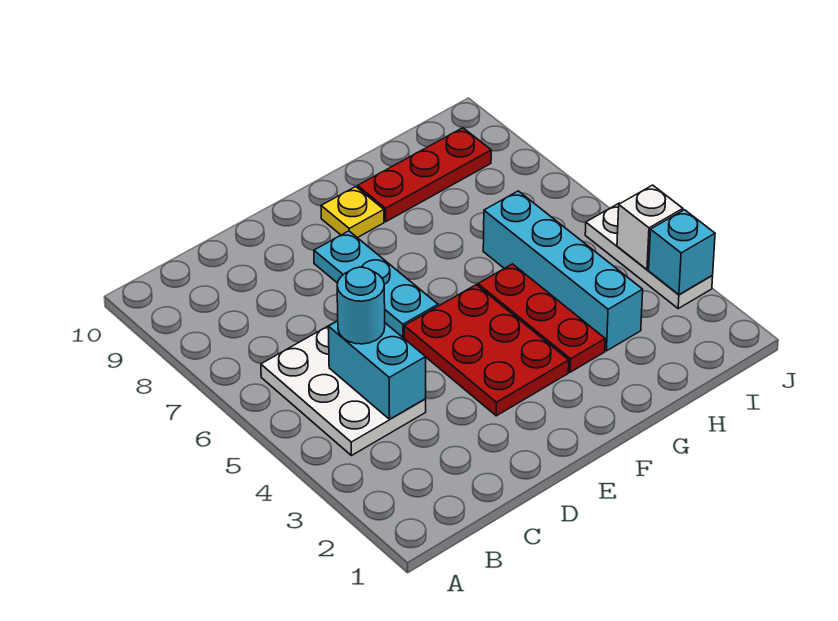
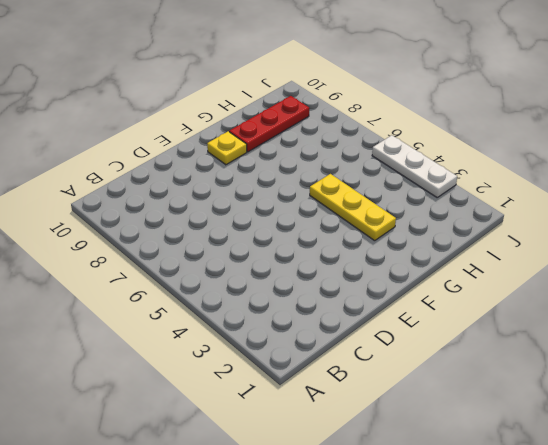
yellow plate G3:G5 level 1 -> red plate G3:G5 level 1
none -> white plate B4:C6 level 1
none -> red plate E3:F5 level 1
none -> cyan plate E6:E8 level 1

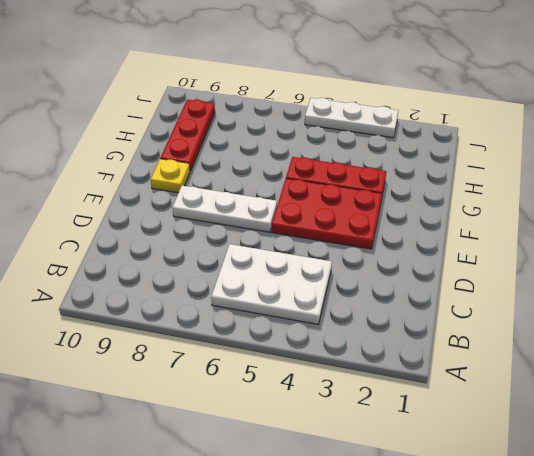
white plate E6:E8 level 1 -> cyan plate E6:E8 level 1
none -> cyan brick H3:H6 level 1
none -> cyan brick C4:C5 level 2
none -> cyan brick J3 level 2

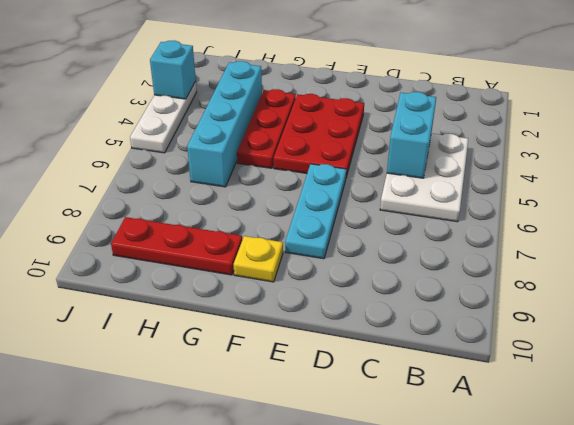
none -> white brick J4 level 2
none -> cyan round brick C5 level 3

